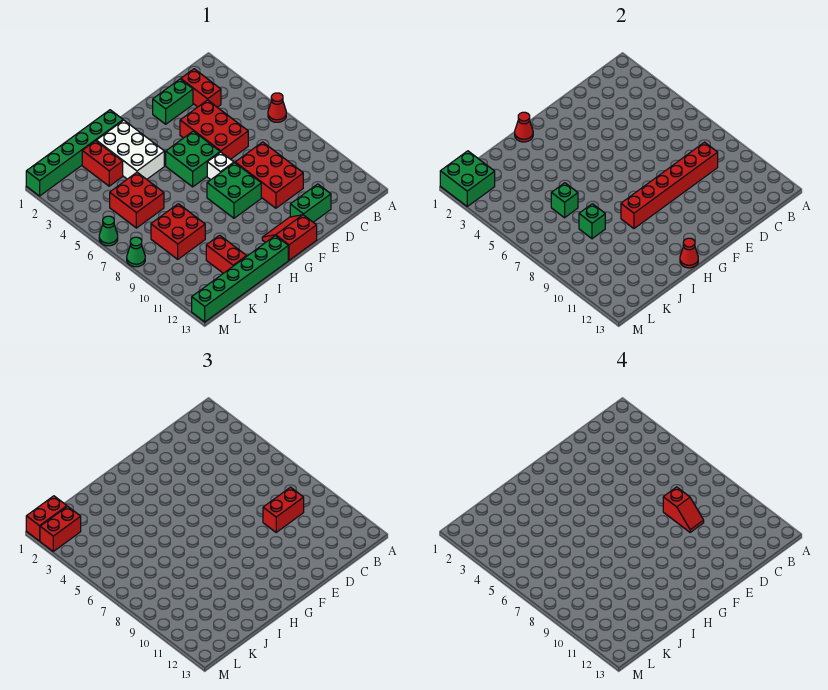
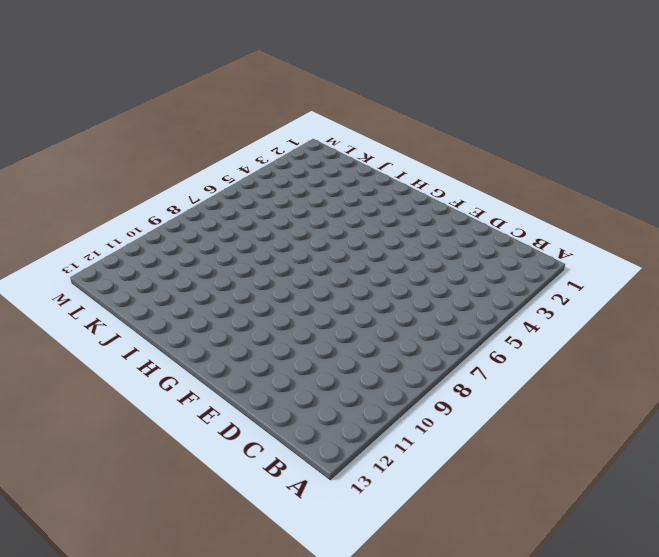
none -> red cone A6 level 1
none -> red brick C2:C3 level 1
none -> green brick D2:E2 level 1

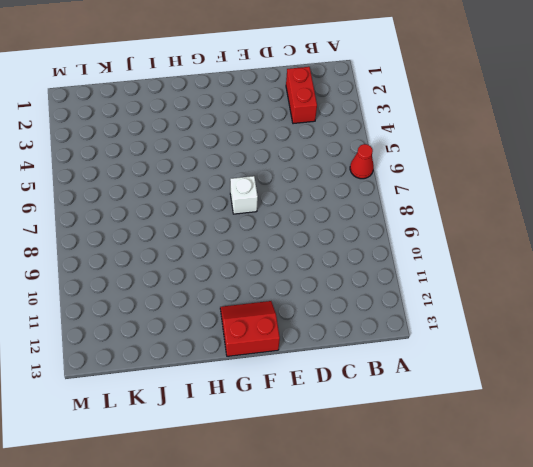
none -> green brick D2:E2 level 1
none -> red brick D4:E6 level 1
none -> red brick D8:E10 level 1

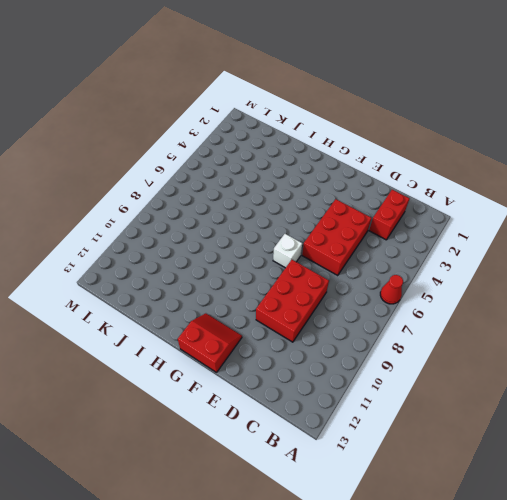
none -> green brick D2:E2 level 1
none -> green brick D12:E12 level 1
none -> green brick F5:G6 level 1

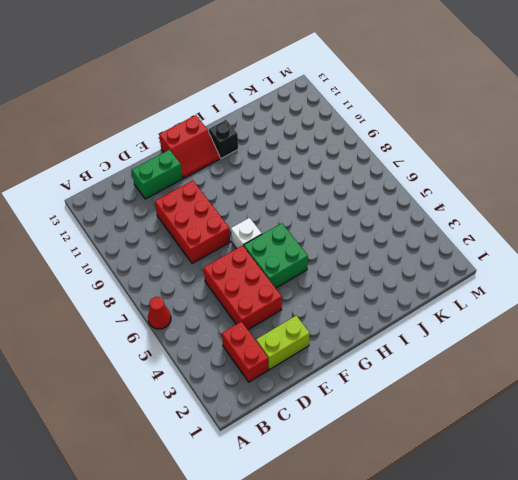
lime brick D2:E2 level 1 -> green brick D2:E2 level 1
black brick H12 level 1 -> none
none -> green brick F8:G9 level 1
none -> green brick H1:M1 level 1
none -> white brick H2:I4 level 1

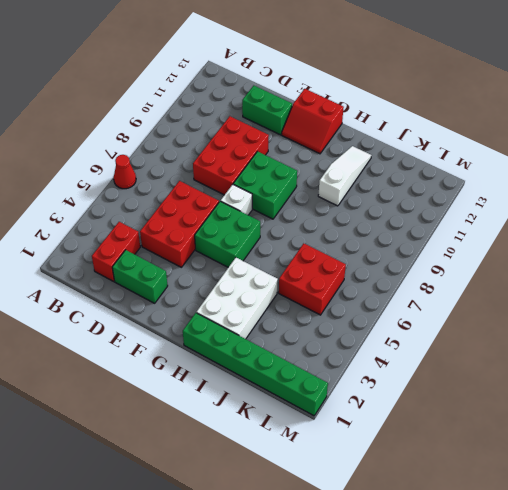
white slope I10:I12 level 1 top 10 -> none
none -> green brick H13:M13 level 1
none -> red brick J2:J3 level 1
none -> red brick J8:K9 level 1

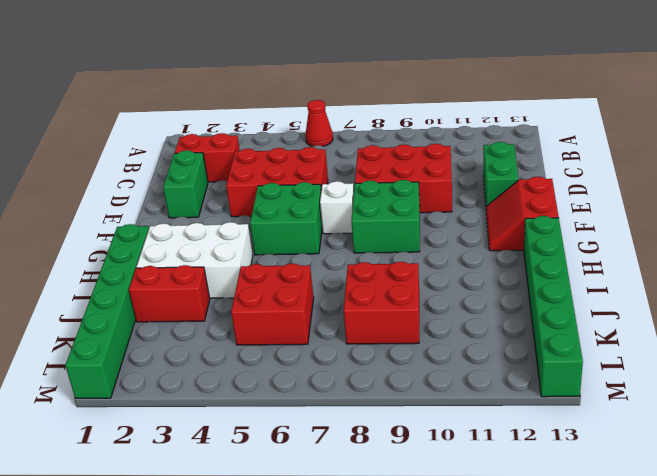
none -> red brick J11:J12 level 1
none -> green cone M6 level 1
none -> green cone M8 level 1

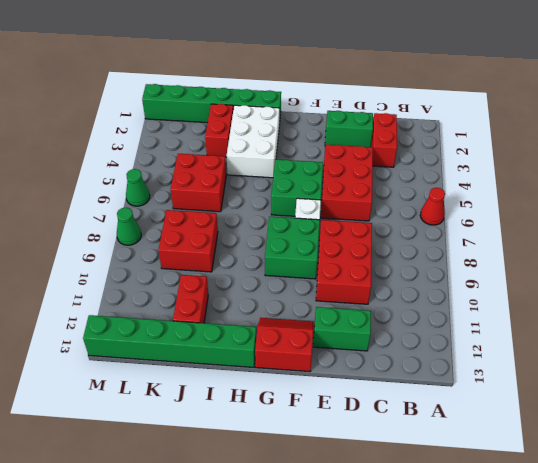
none -> red brick C9:H9 level 2
none -> red cone H1 level 2
none -> red cone H13 level 2

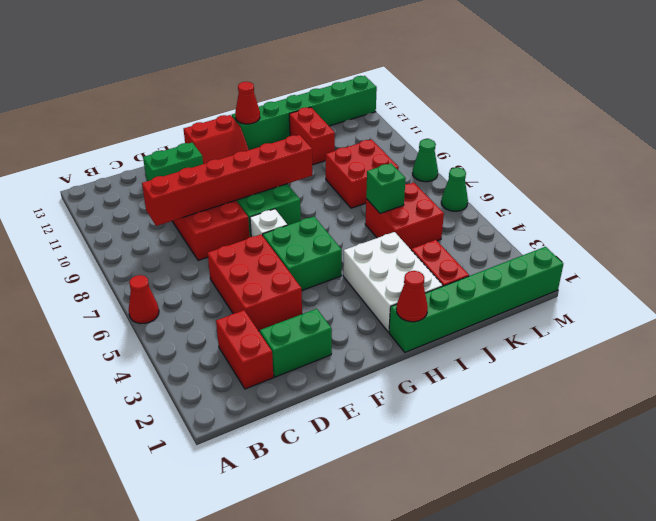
none -> green brick J8 level 2
none -> green brick L1:M2 level 2
none -> red brick C9:D9 level 3

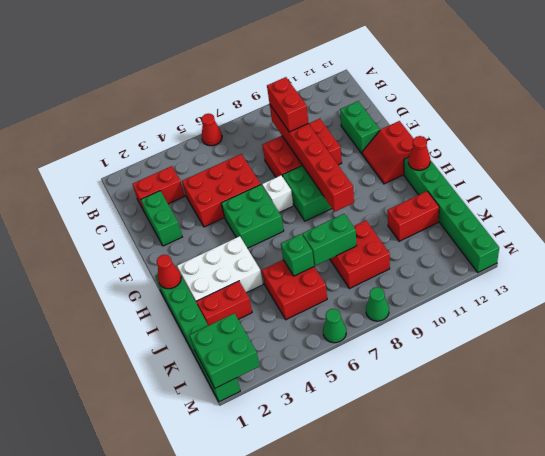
green brick J7:J8 level 2 -> green brick J8 level 2
none -> red brick L1:M1 level 3
none -> red brick L2:M2 level 3
none -> red slope D8:D9 level 4 top 8

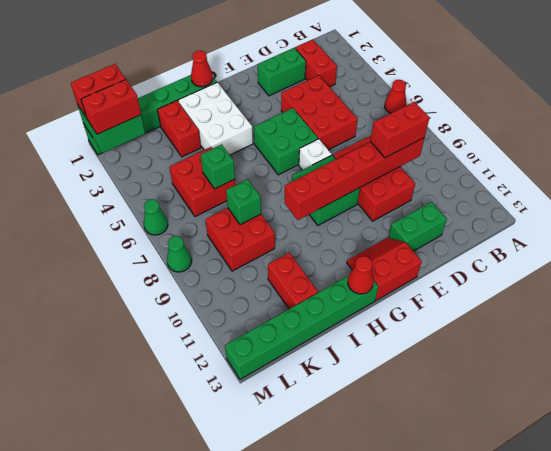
none -> red slope D8:D9 level 4 top 8

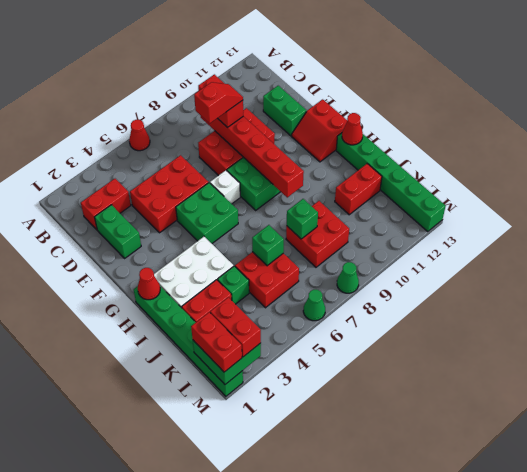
green brick J4 level 1 -> none

